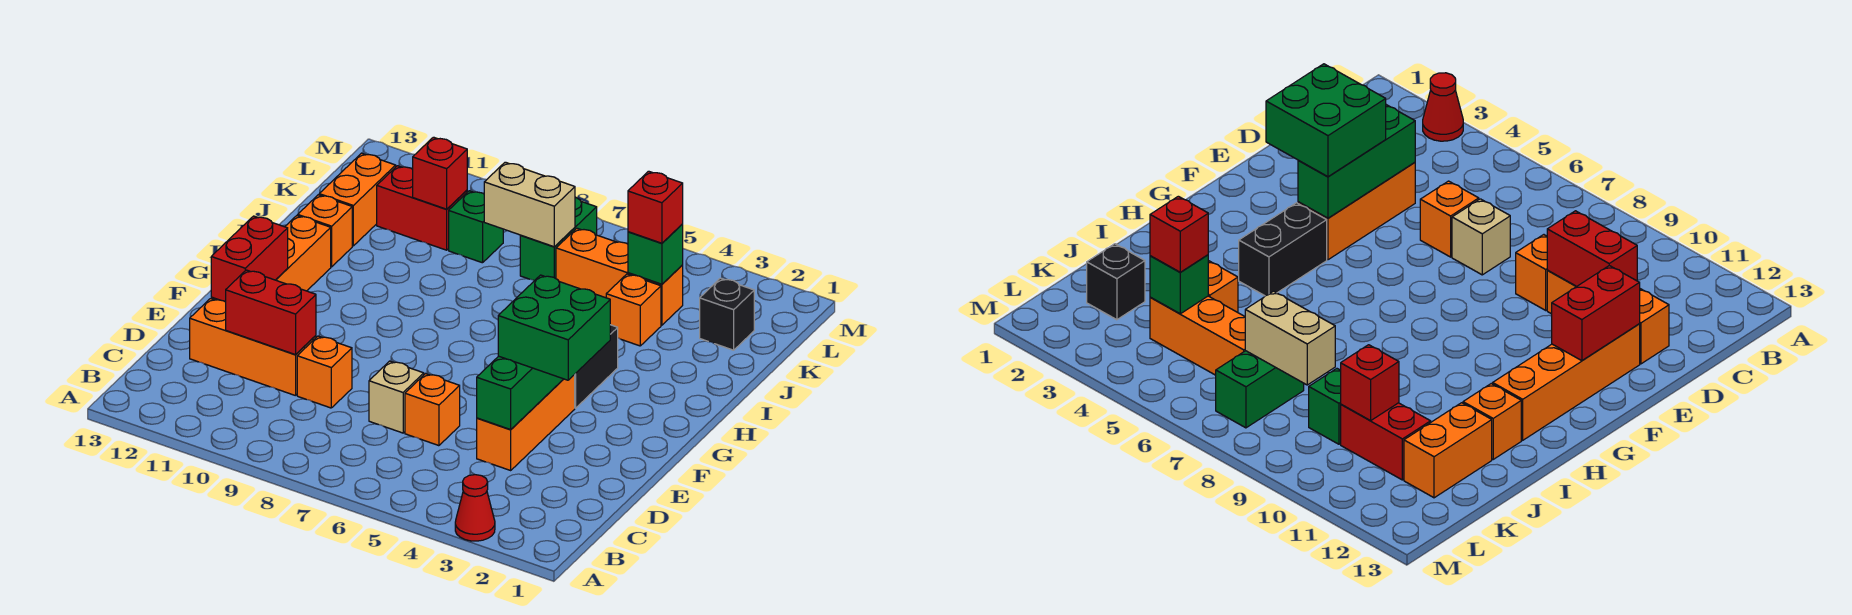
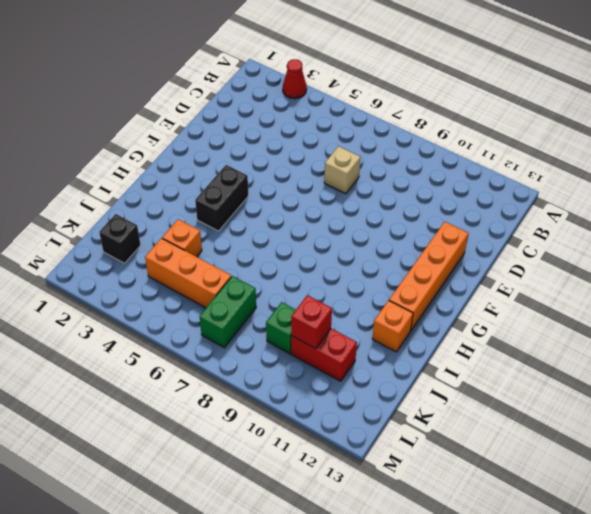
none -> orange brick D4:F4 level 1
none -> orange brick D6 level 1
none -> orange brick D9 level 1

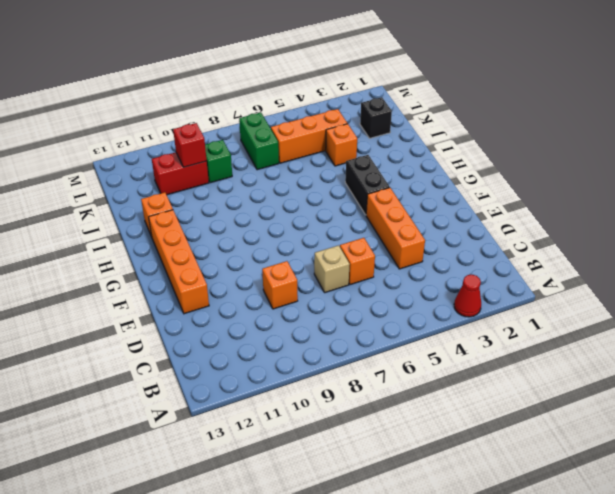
none -> orange brick D10:D12 level 1
none -> orange brick J12:K12 level 1
none -> green brick D4:F4 level 2

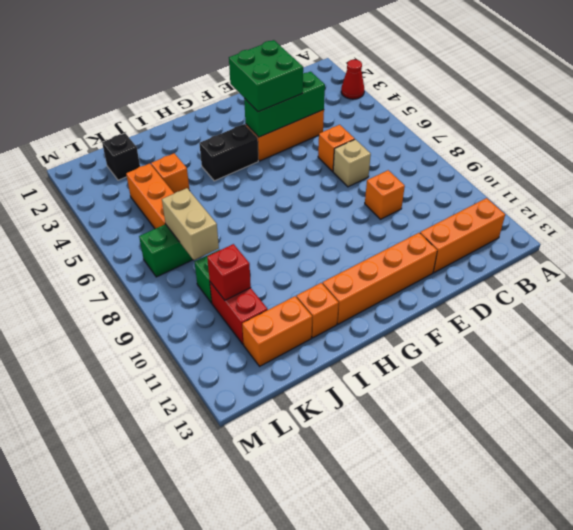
orange brick B12:D12 level 1 -> orange brick D10:D12 level 1
none -> red brick D10:D11 level 2
none -> red brick E12:F12 level 2
none -> green brick K4 level 2

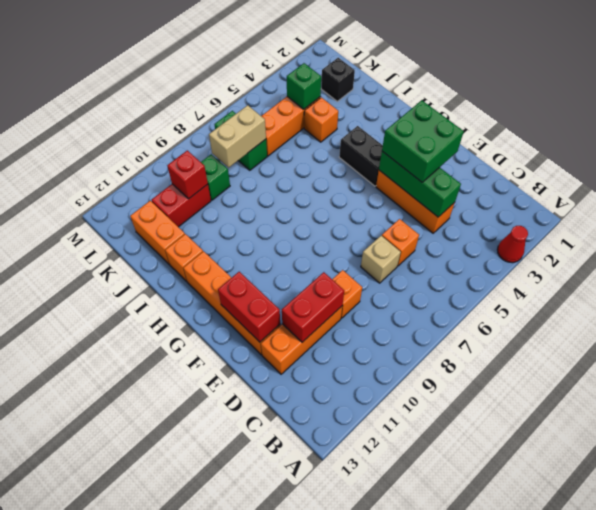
none -> red brick K4 level 3

